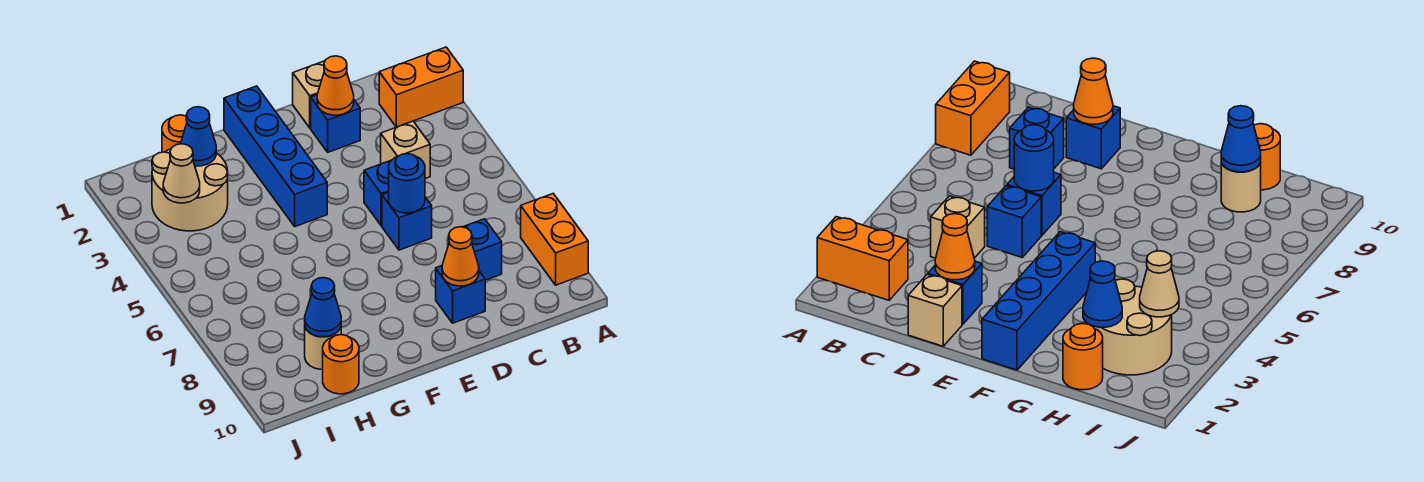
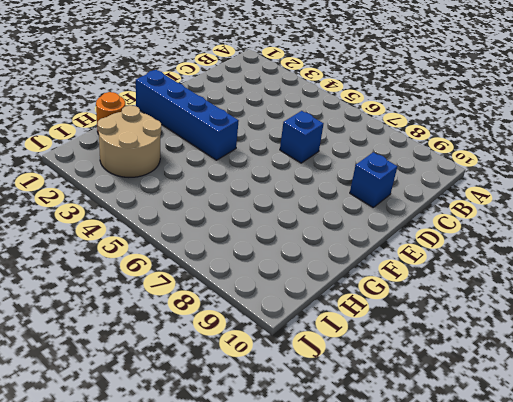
none -> orange brick A2:B2 level 1
none -> orange brick A8:A9 level 1
none -> tan brick C4 level 1

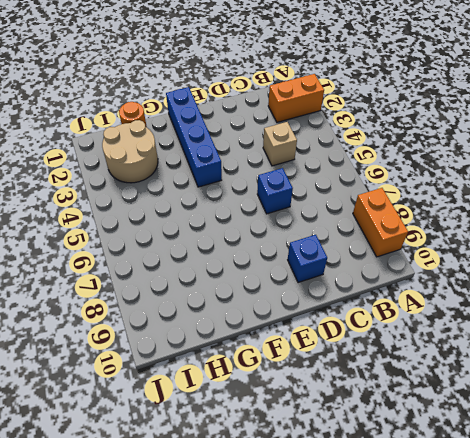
none -> blue brick C8 level 1
none -> tan brick D1 level 1
none -> blue brick D2 level 1

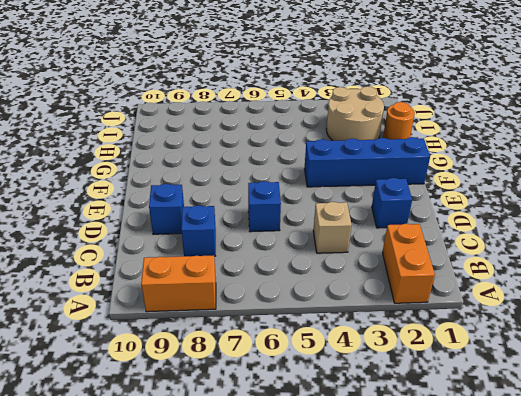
none -> tan brick D1 level 1
none -> blue brick D5 level 1
none -> tan round brick H9 level 1

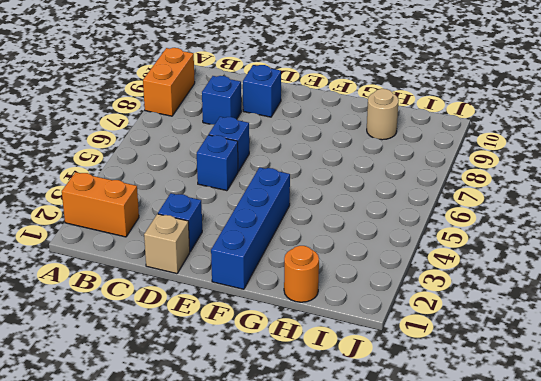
none -> tan brick C4 level 1
none -> tan round brick H2:I3 level 1
none -> orange round brick H10 level 1

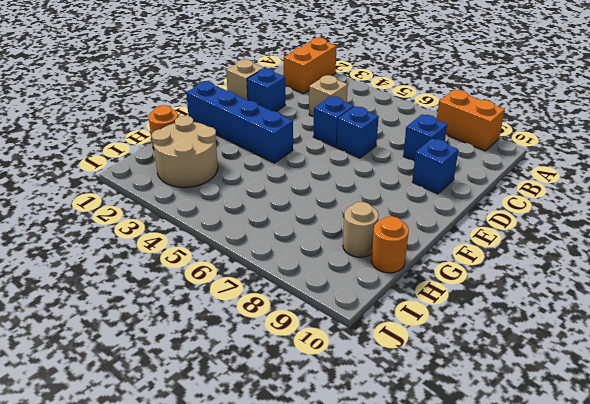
none -> orange cone D2 level 2
none -> blue round brick D6 level 2
none -> orange cone D9 level 2

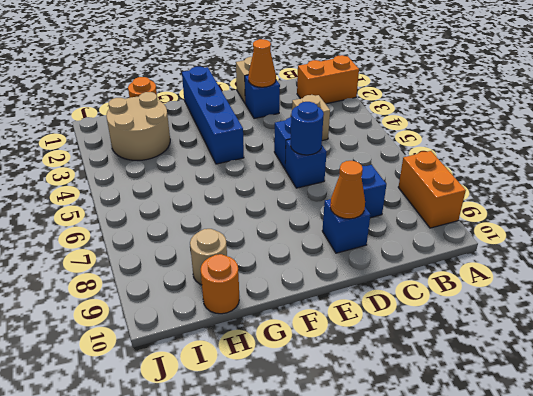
none -> blue cone H2 level 2
none -> blue cone H9 level 2
none -> tan cone I3 level 2

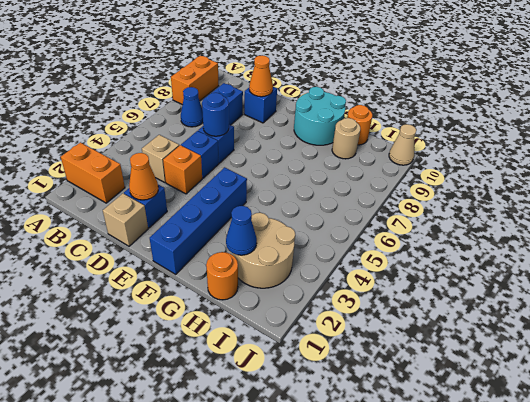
blue cone B7 level 1 -> blue cone H9 level 2
orange brick D4 level 1 -> none
cyan round brick F9:G10 level 1 -> none
tan cone J10 level 1 -> tan cone I3 level 2

